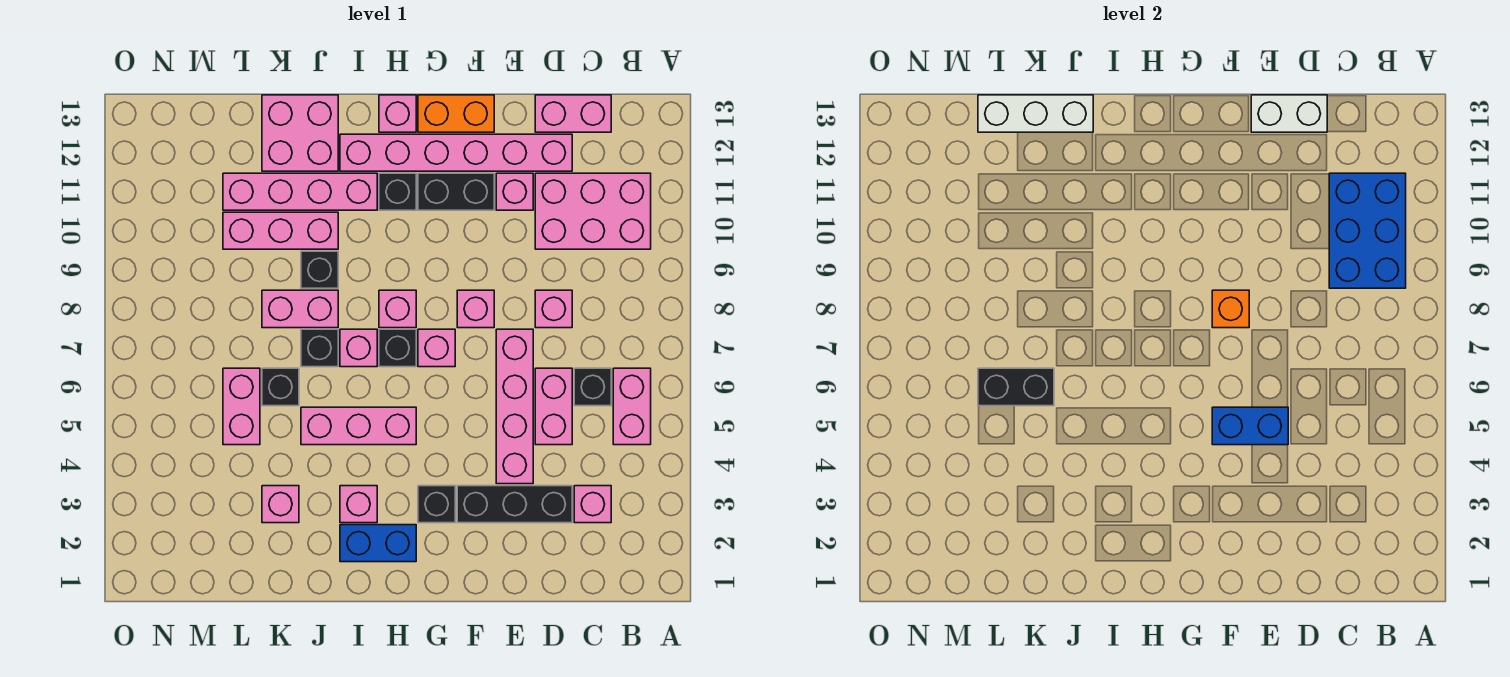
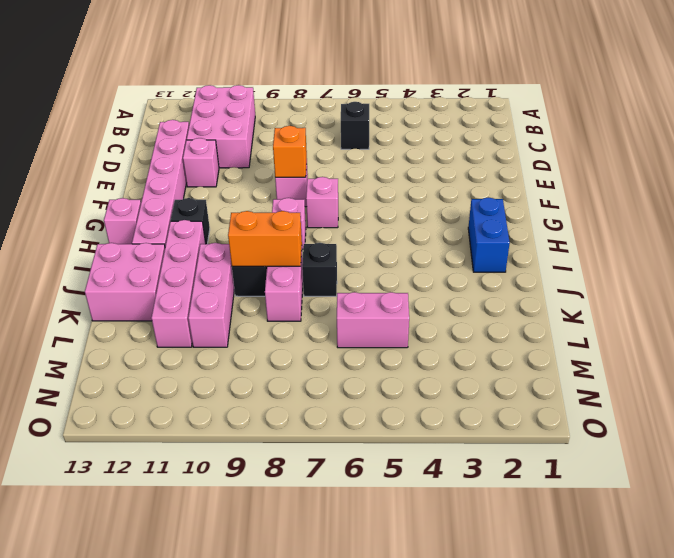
orange brick J8:J9 level 2 -> orange brick F13:G13 level 1
none -> pink brick B5:B6 level 1
none -> pink brick C3 level 1
none -> pink brick C13:D13 level 1
none -> black brick D3:F3 level 1

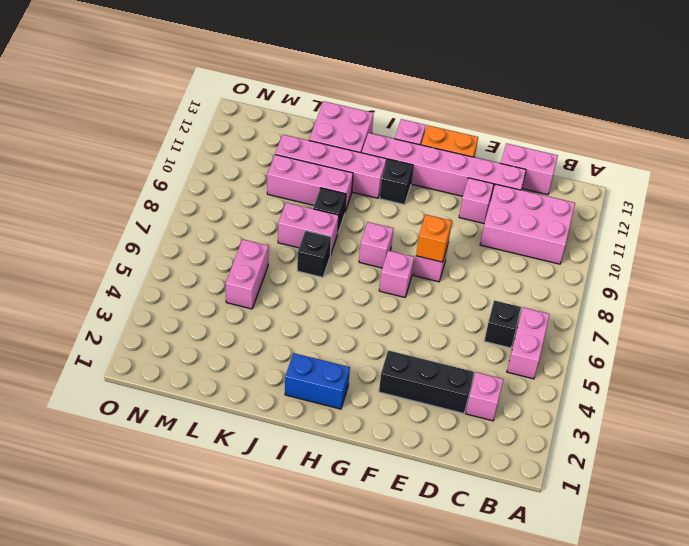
none -> pink brick D5:D6 level 1
none -> pink brick D8 level 1
none -> pink brick E4:E7 level 1
none -> black brick F11:G11 level 1

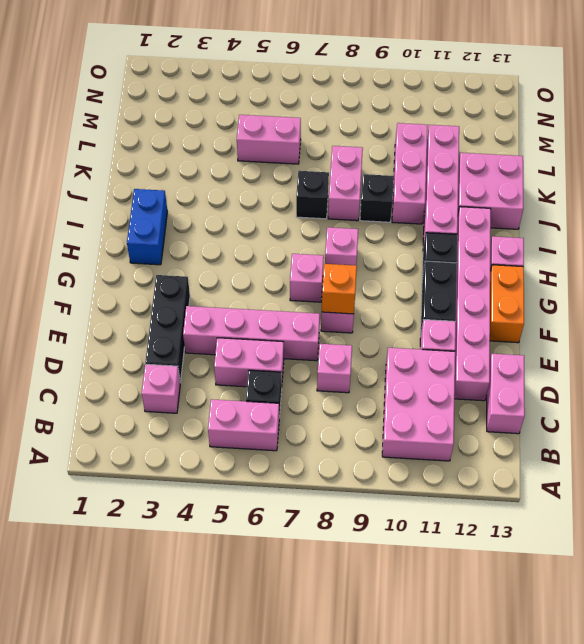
none -> black brick G3 level 1
none -> pink brick H5:J5 level 1
none -> black brick H7 level 1
none -> pink brick I3 level 1

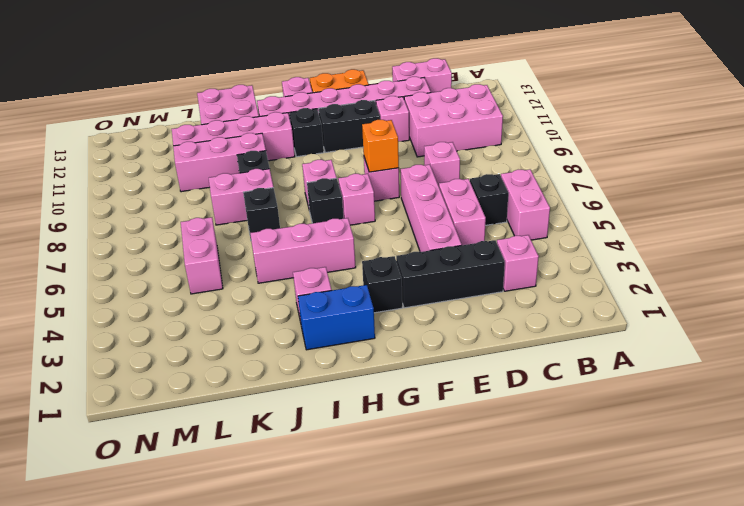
none -> pink brick I7 level 1
none -> pink brick K3 level 1
none -> black brick K6 level 1
none -> blue brick B9:C11 level 2

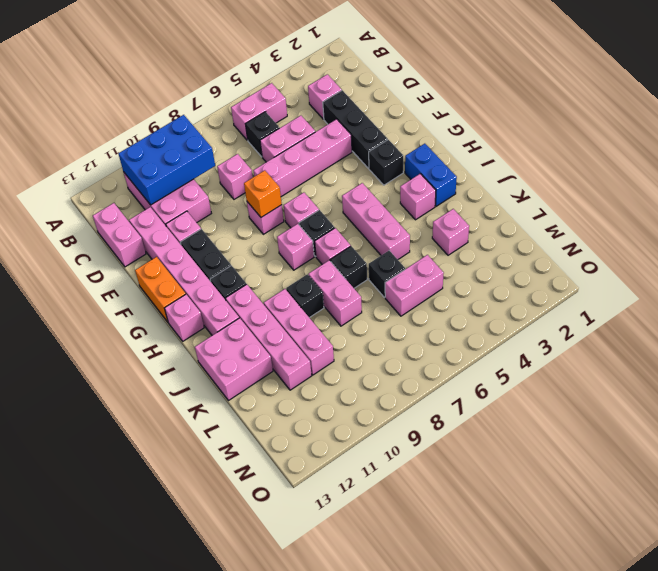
none -> white brick D13:E13 level 2
none -> blue brick E5:F5 level 2
none -> white brick J13:L13 level 2
none -> black brick K6:L6 level 2

